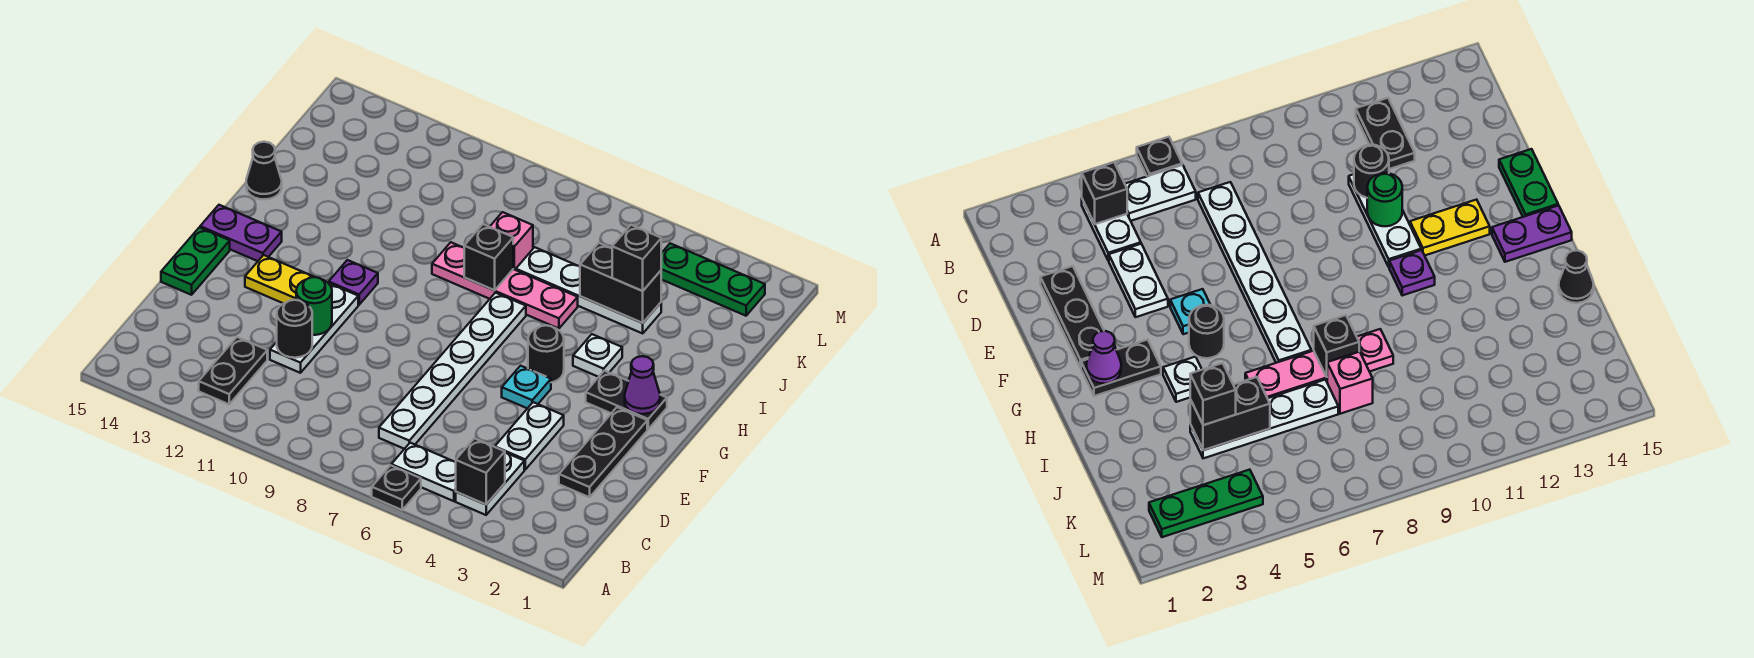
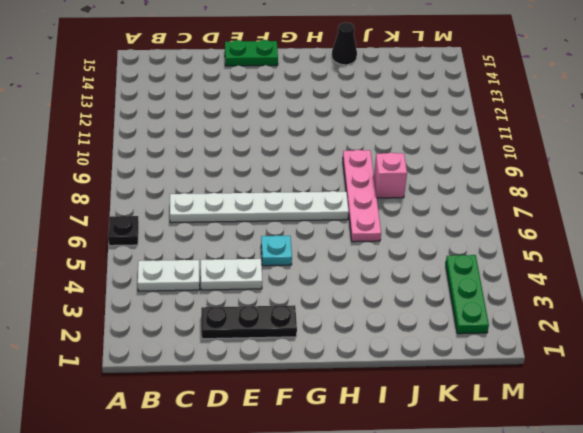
none -> white plate B5:B6 level 1
none -> black plate B12:C12 level 1
none -> white plate D11:F11 level 1

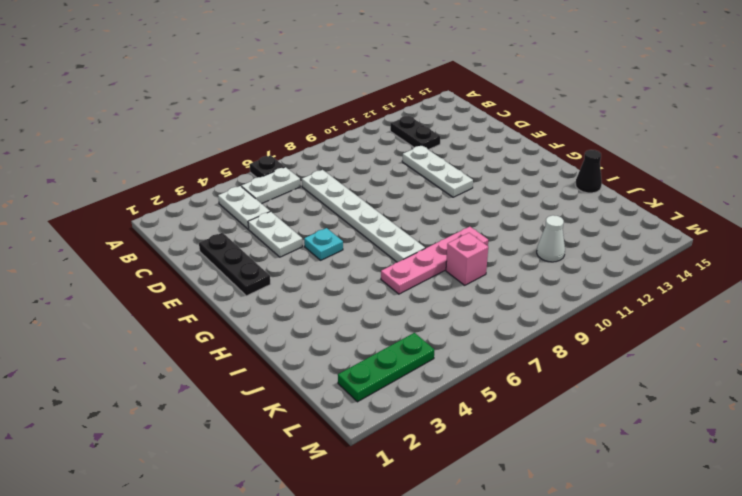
white cone K11 level 1 -> none
none -> green plate E15:F15 level 1
none -> yellow plate F12:F13 level 1
none -> black plate G2:G3 level 1

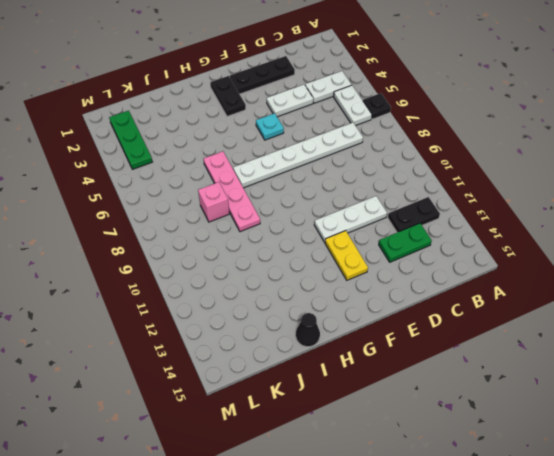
green plate C13:D13 level 1 -> green plate E15:F15 level 1
none -> black round brick G5 level 1
none -> purple plate G11 level 1
none -> purple plate G14:G15 level 1

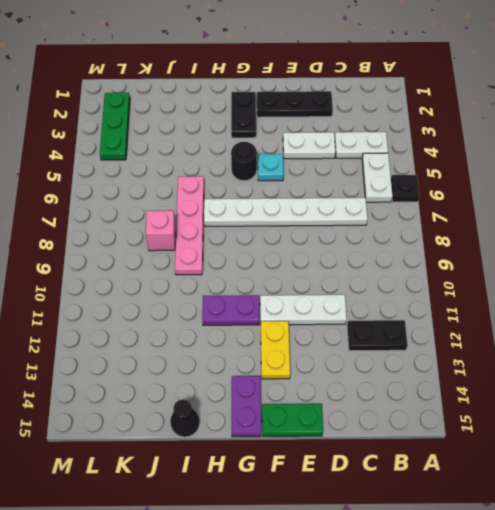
purple plate G11:H11 level 1 -> purple plate G11 level 1
none -> white plate H4 level 1
none -> white plate J4:J7 level 1
none -> black brick B4 level 2

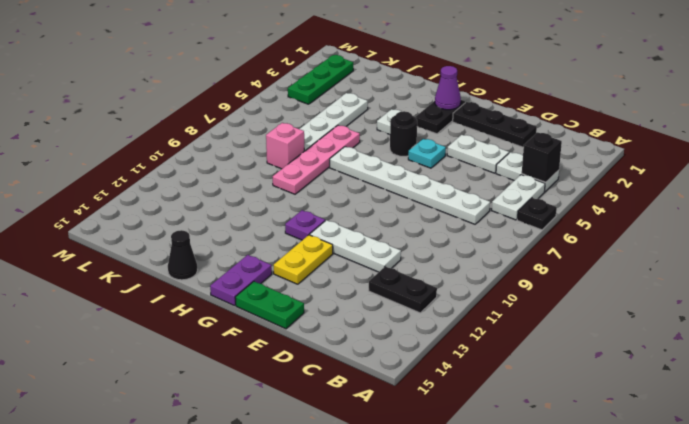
none -> black round brick D11 level 2
none -> green round brick E11 level 2
none -> black brick I8 level 2

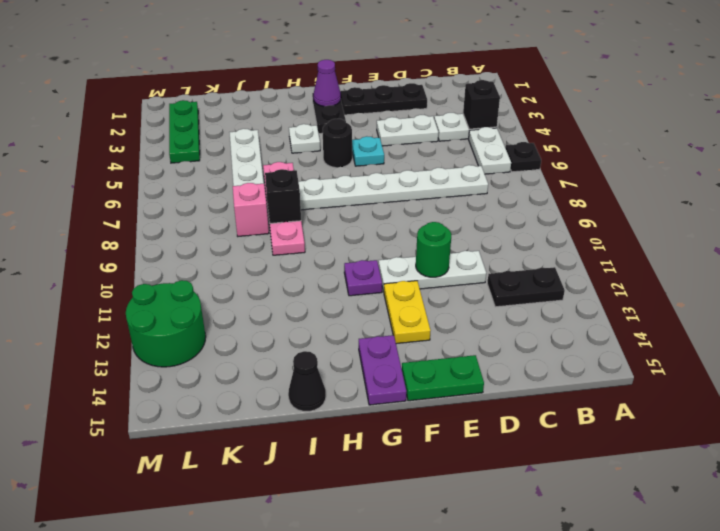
green round brick L12:M13 level 1 -> none
none -> black round brick D11 level 2
none -> black brick J4:J5 level 2
none -> black brick J4 level 3

